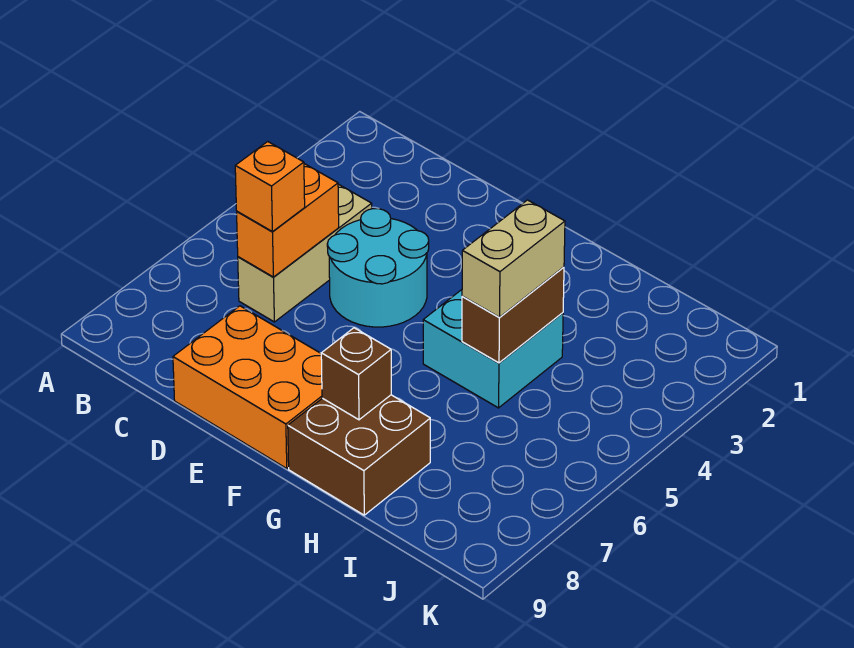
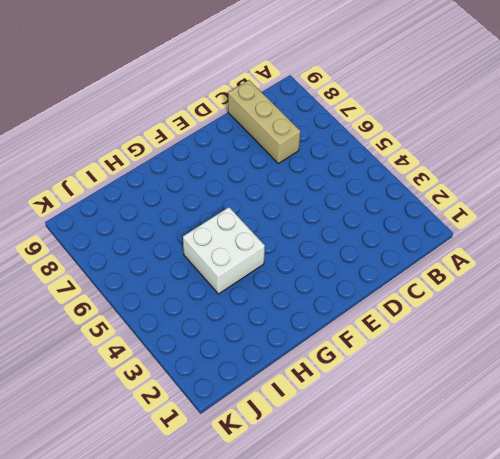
tan brick C7:C9 level 1 -> tan brick C4:C6 level 1
white brick G4:H5 level 1 -> cyan brick G4:H5 level 1
none -> cyan round brick D4:E5 level 1
none -> orange brick D8:F9 level 1

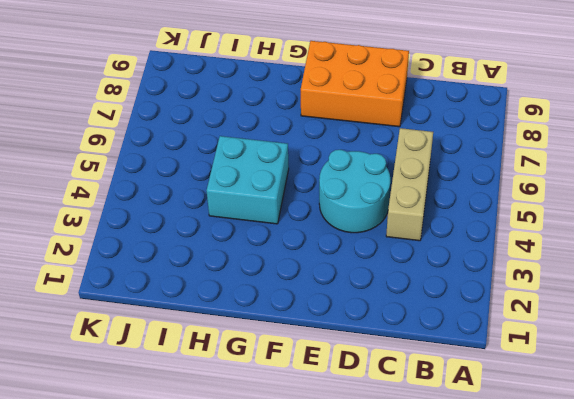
none -> brown brick G8:H9 level 1
none -> orange brick C5:C6 level 2

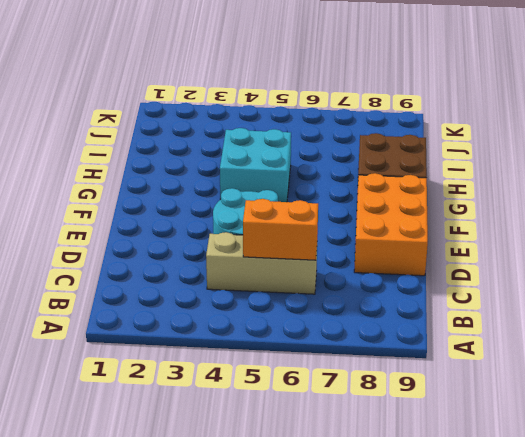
none -> brown brick G8 level 2
none -> brown brick H4:H5 level 2

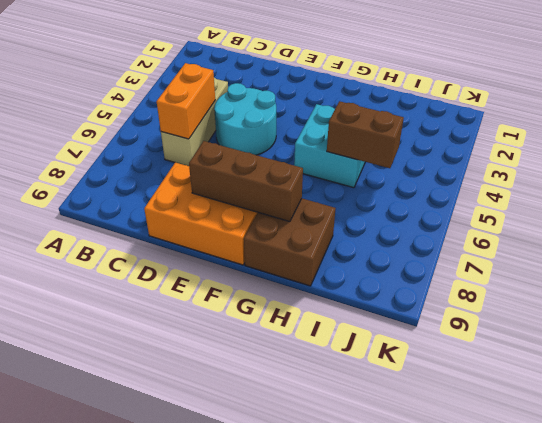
brown brick E8:G8 level 2 -> brown brick G8 level 2
brown brick H5:I5 level 2 -> brown brick H4:H5 level 2
none -> orange brick C6 level 3
none -> tan brick H4:H5 level 3

